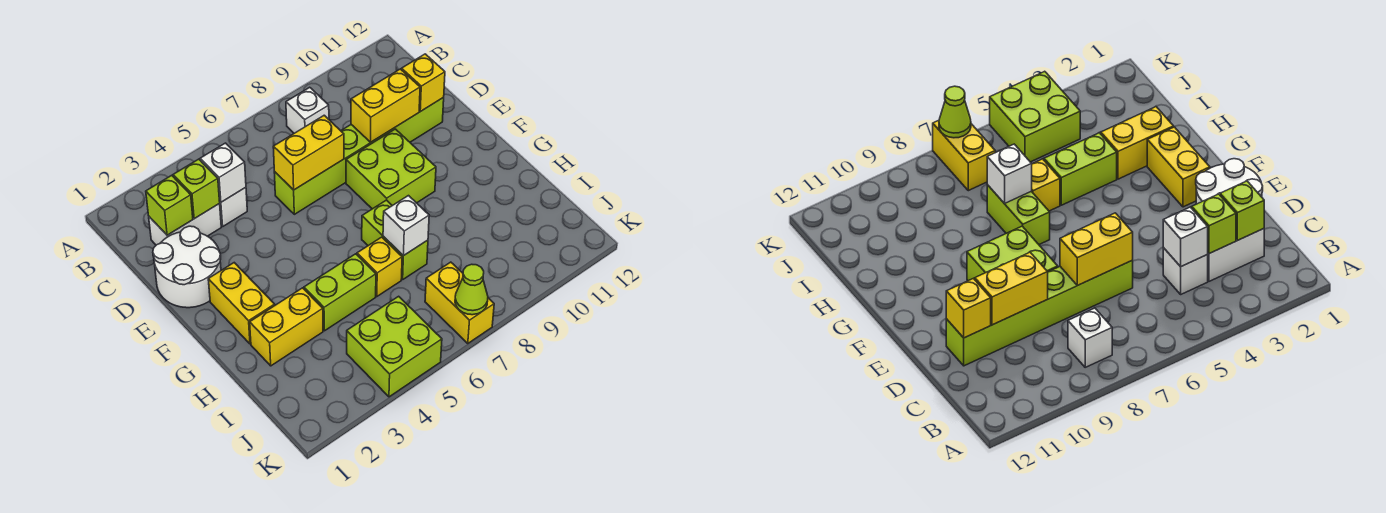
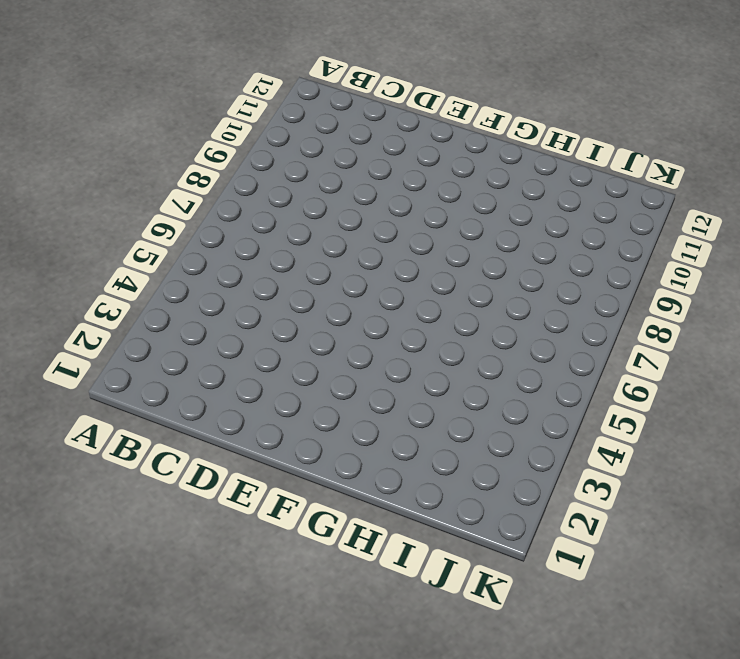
none -> white brick B8 level 1
none -> white brick C2:C3 level 1
none -> white brick C4 level 1

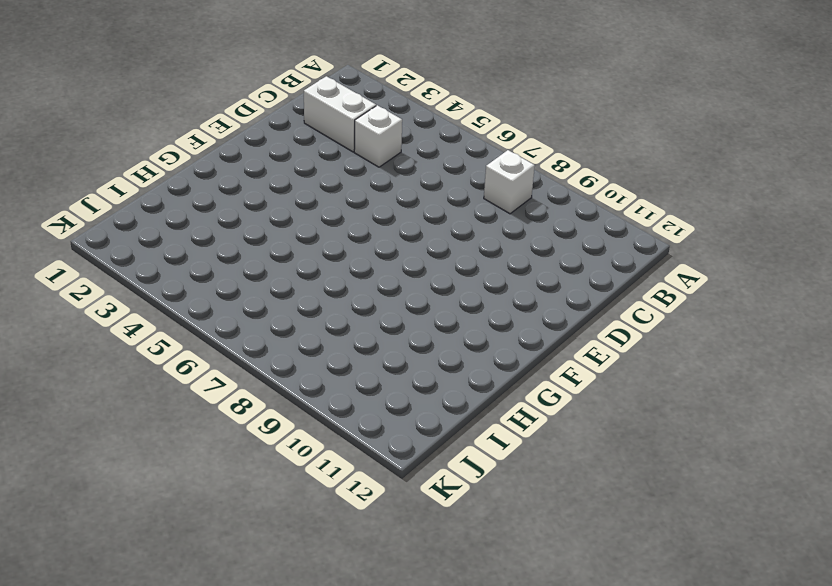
none -> white round brick D1:E2 level 1
none -> lime brick D6:D11 level 1
none -> lime brick E8:F9 level 1

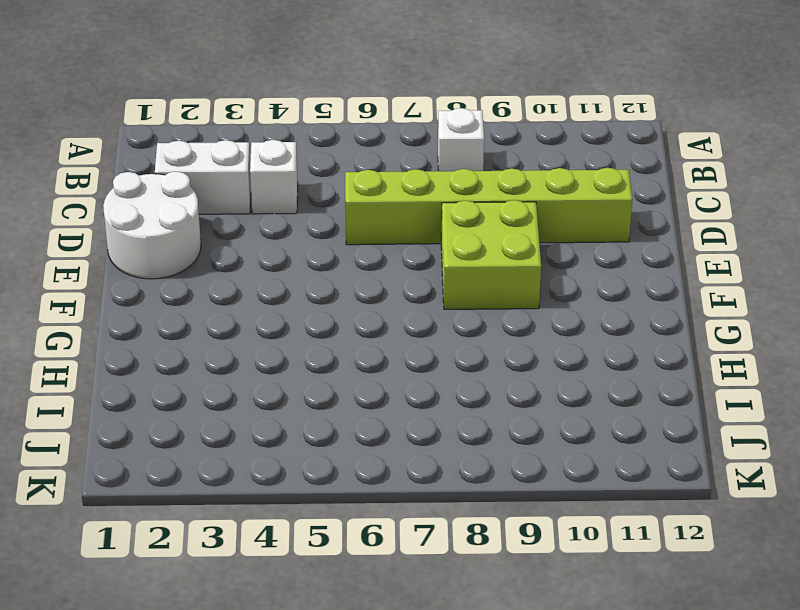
none -> yellow brick F2:G2 level 1
none -> lime brick G7:H7 level 1
none -> yellow brick H2:H3 level 1

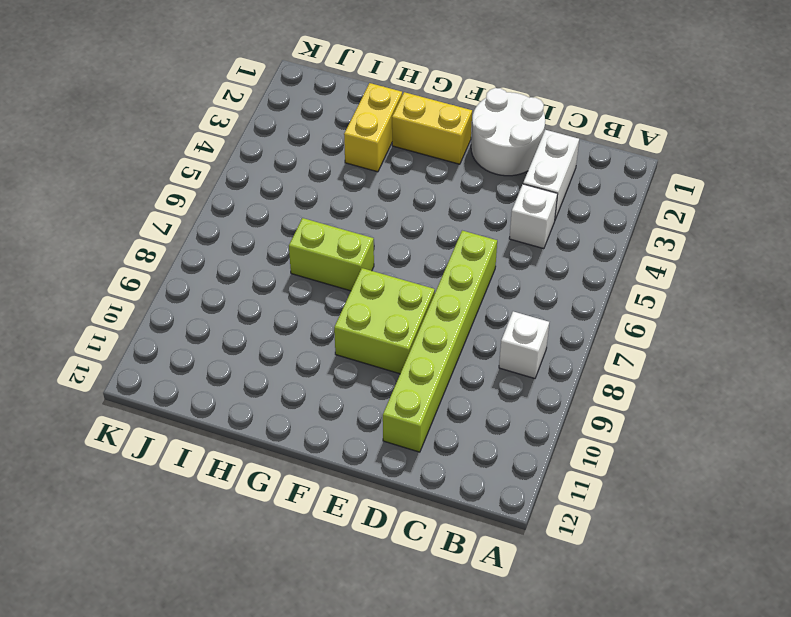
none -> lime brick H4:H5 level 1
none -> yellow brick H6 level 1
none -> lime brick J4:K5 level 1

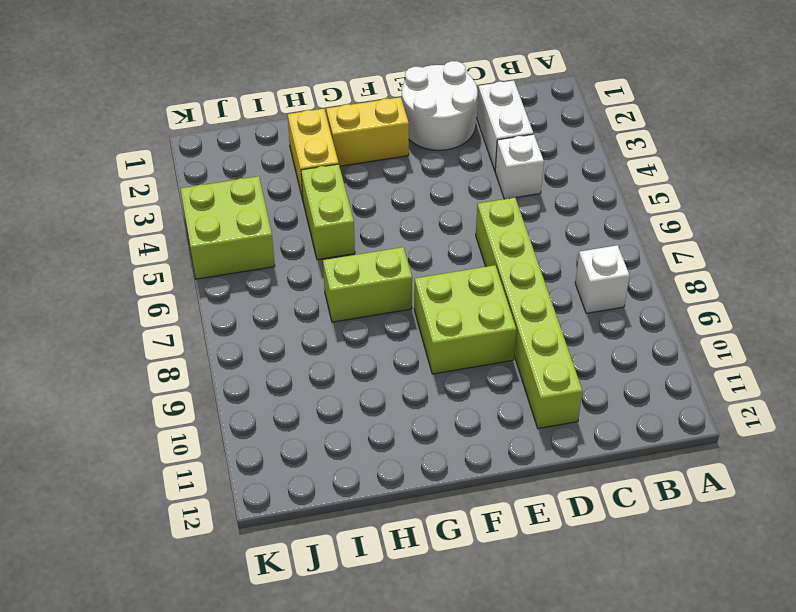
none -> yellow brick H6 level 1
none -> yellow brick J7:K7 level 1
none -> lime brick C2 level 2

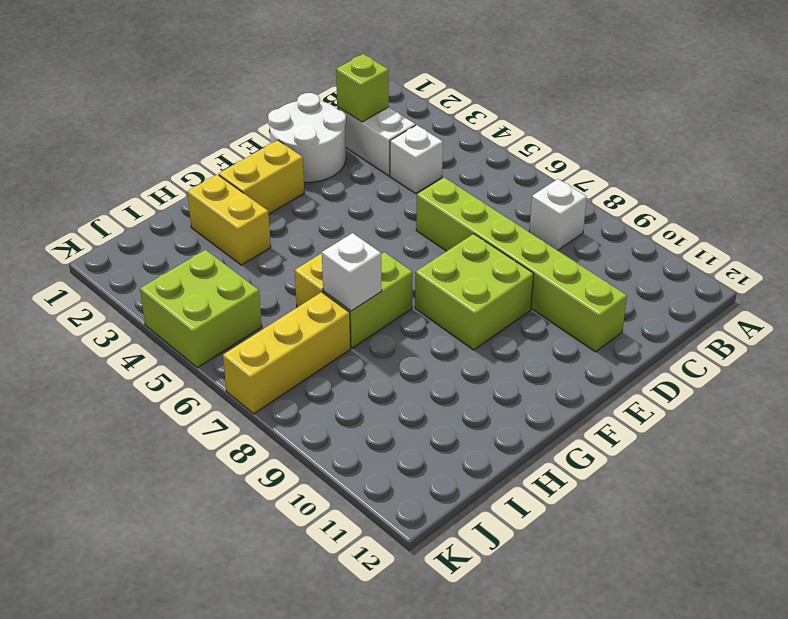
yellow brick I7:K7 level 1 -> yellow brick J7:K7 level 1
none -> lime brick H4:H5 level 1
none -> lime brick C3 level 2
none -> white brick C4 level 2

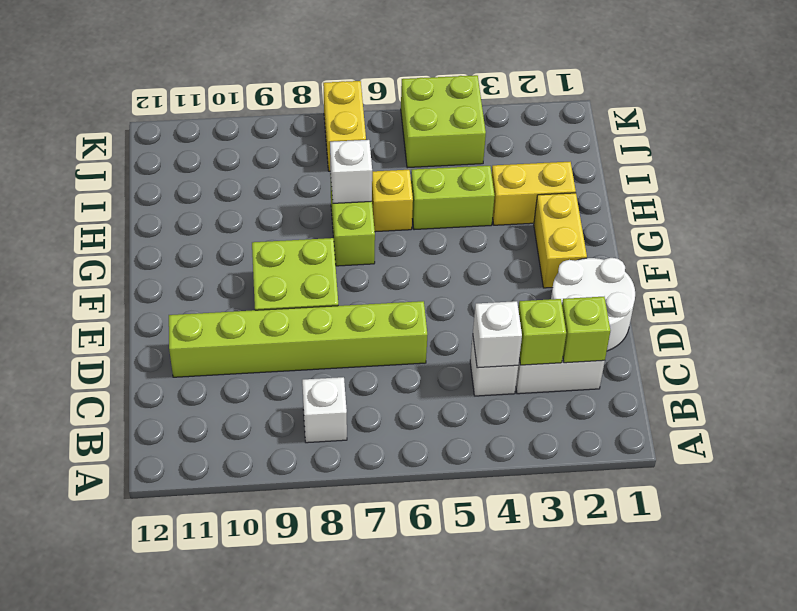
none -> yellow brick D6:D7 level 2
none -> yellow brick D9:D10 level 2
none -> yellow brick D11 level 2

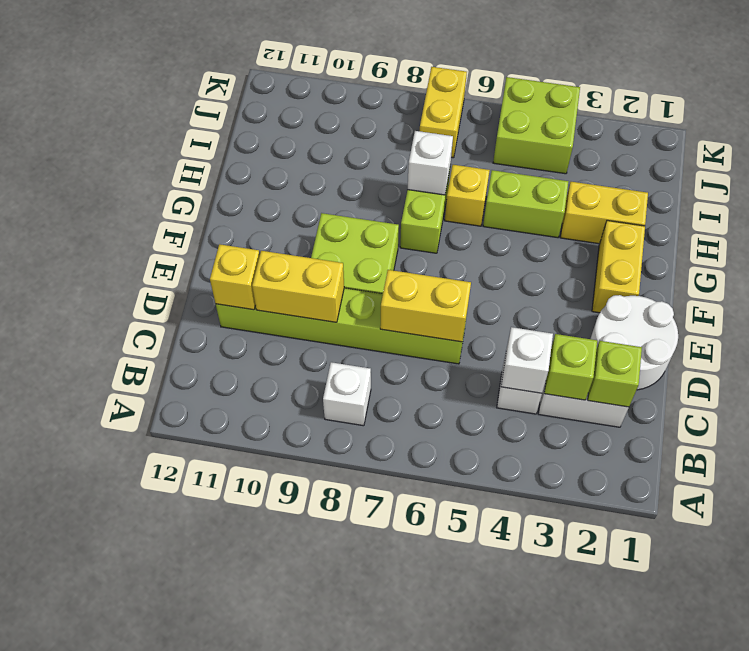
none -> lime cone K7 level 2

